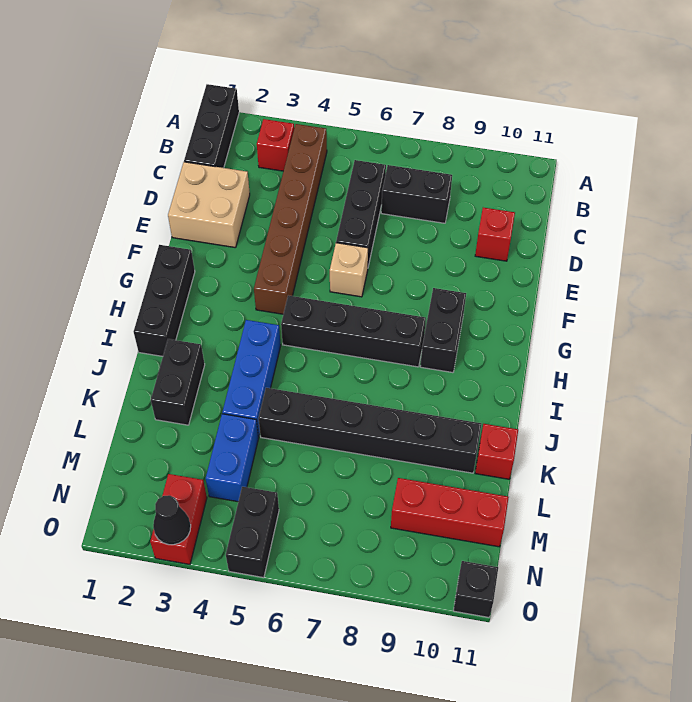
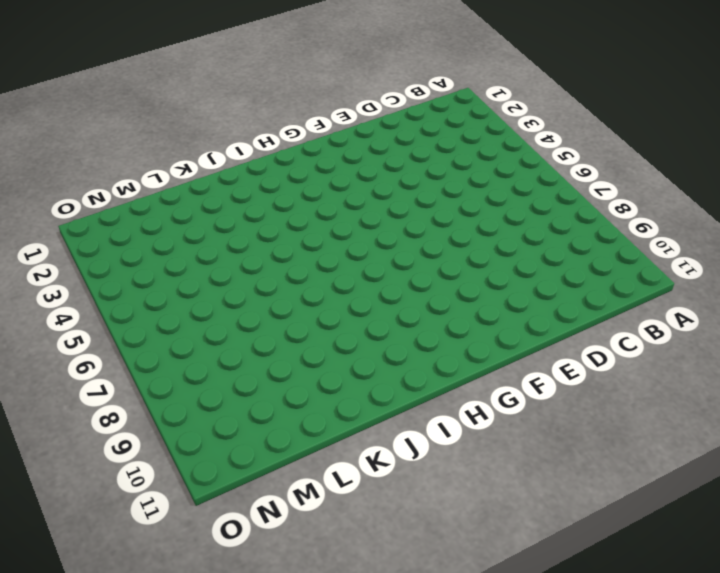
none -> black brick A1:C1 level 1
none -> red brick B3 level 1
none -> brown brick B4:G4 level 1

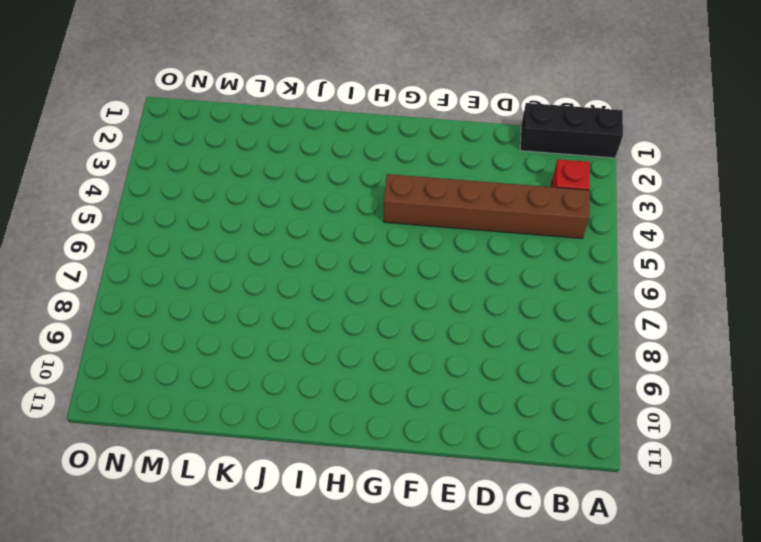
none -> black brick C6:E6 level 1
none -> black brick C7:C8 level 1
none -> tan brick D1:E2 level 1

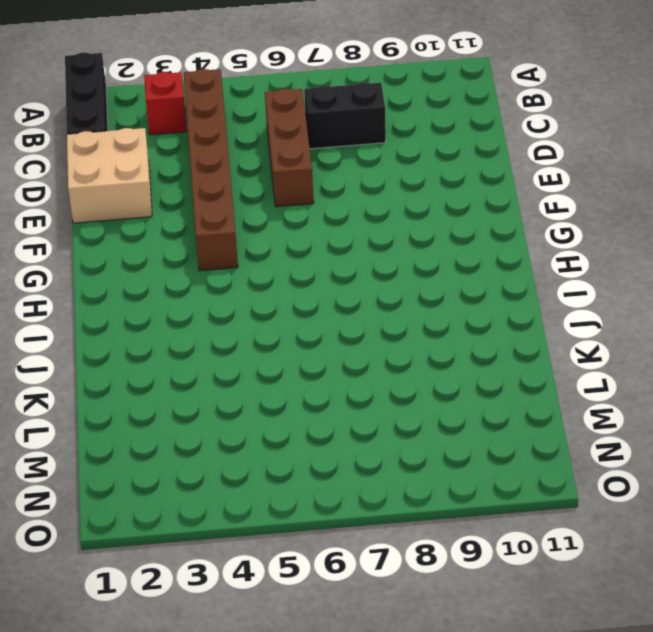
brown brick C6:E6 level 1 -> black brick C6:E6 level 1
none -> red brick D10 level 1
none -> tan brick F6 level 1
none -> black brick G1:I1 level 1

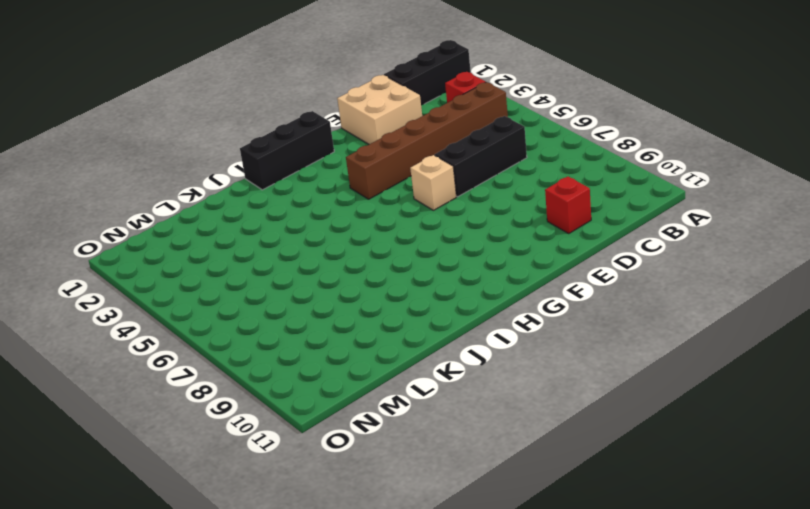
none -> black brick C7:C8 level 1
none -> black brick G9:H9 level 1
none -> black brick H5:H8 level 1

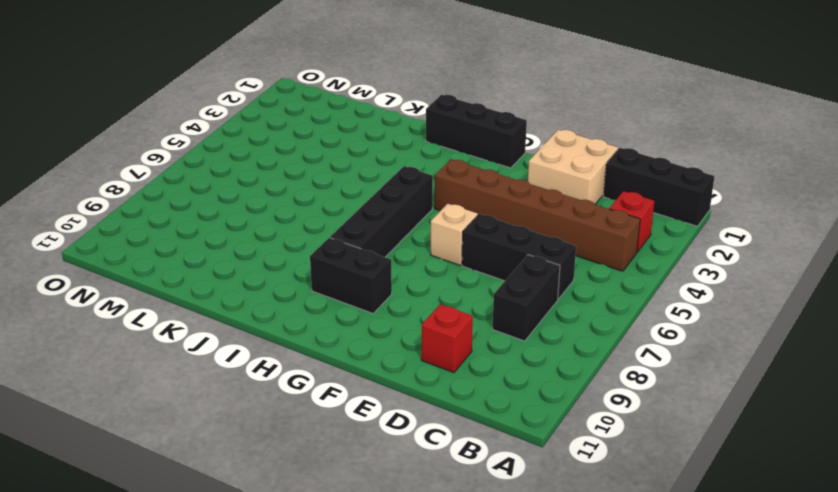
none -> blue brick I4:K4 level 1
none -> black brick J2:K2 level 1
none -> black brick K5:K10 level 1

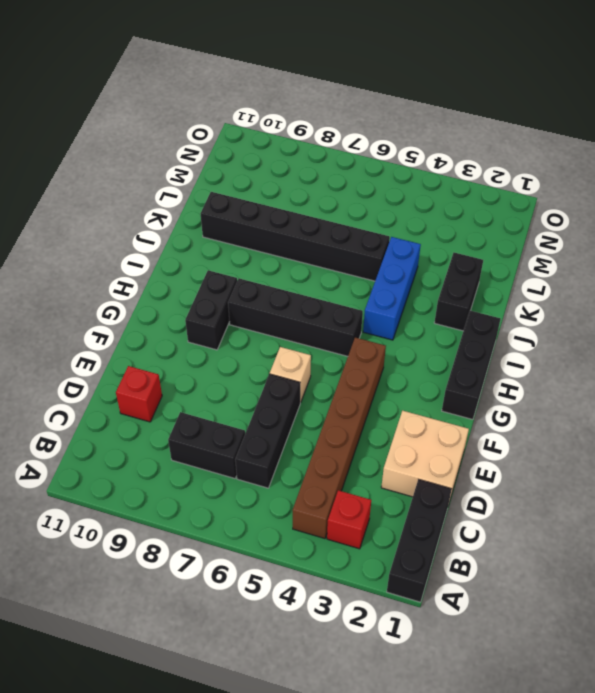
none -> red brick K11 level 1
none -> blue brick L4:M4 level 1
none -> red brick M9:M11 level 1

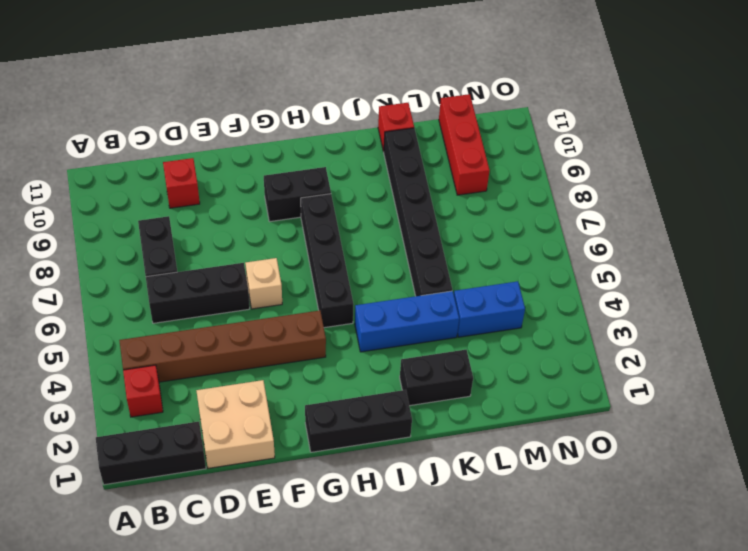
none -> red brick N3:O3 level 1
none -> black brick N5:O5 level 1
none -> black brick O11 level 1

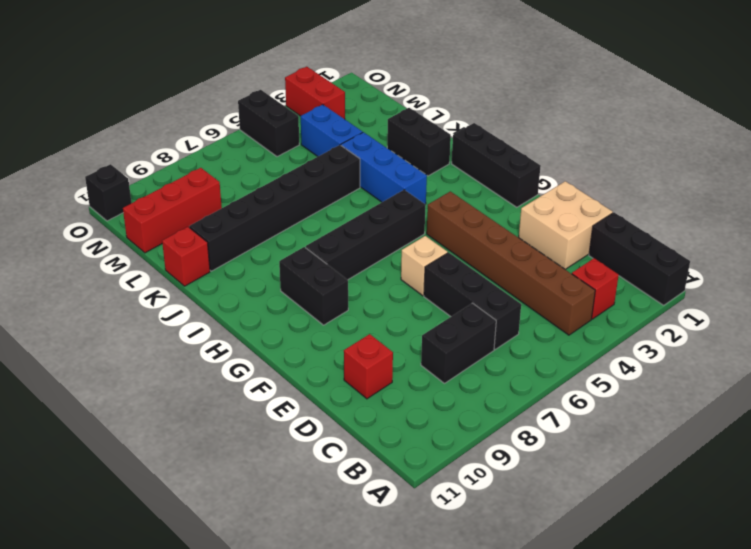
none -> black cone O3 level 2

